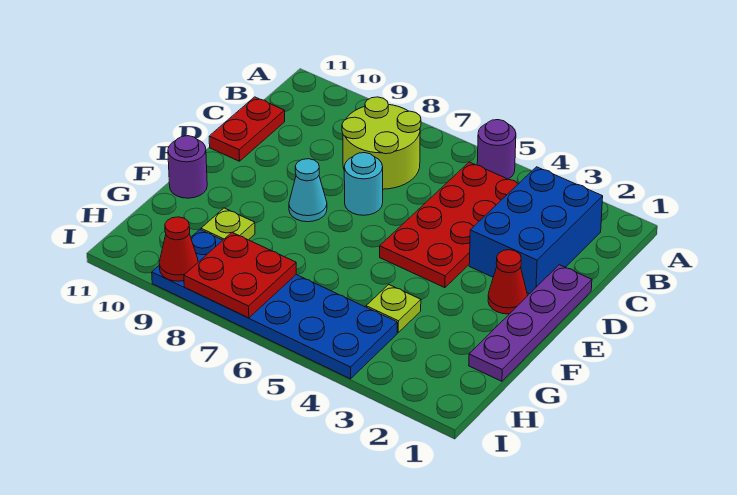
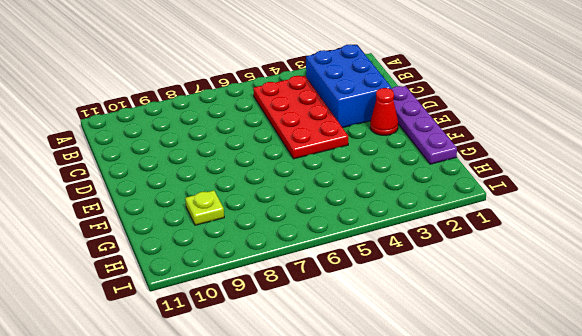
none -> purple round brick A5 level 1
none -> lime round brick B7:C8 level 1
none -> red plate C11:D11 level 1

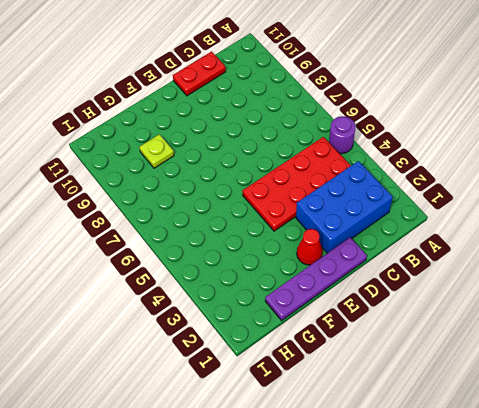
none -> lime round brick B7:C8 level 1
none -> cyan round brick D7 level 1
none -> cyan cone E8 level 1

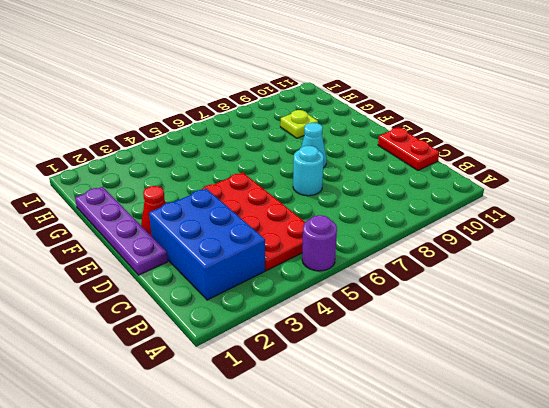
none -> lime round brick B7:C8 level 1
none -> purple round brick F11 level 1
none -> lime plate G4 level 1

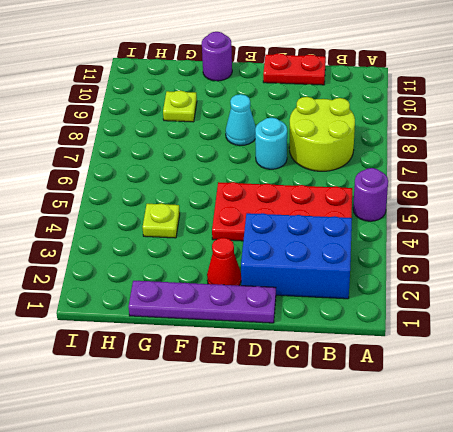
none -> blue plate H4:I9 level 1
none -> red plate H7:I8 level 2
none -> red cone I9 level 2

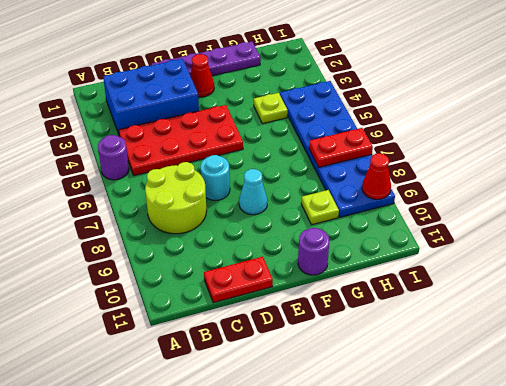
red plate H7:I7 level 2 -> red plate H7:I8 level 2

